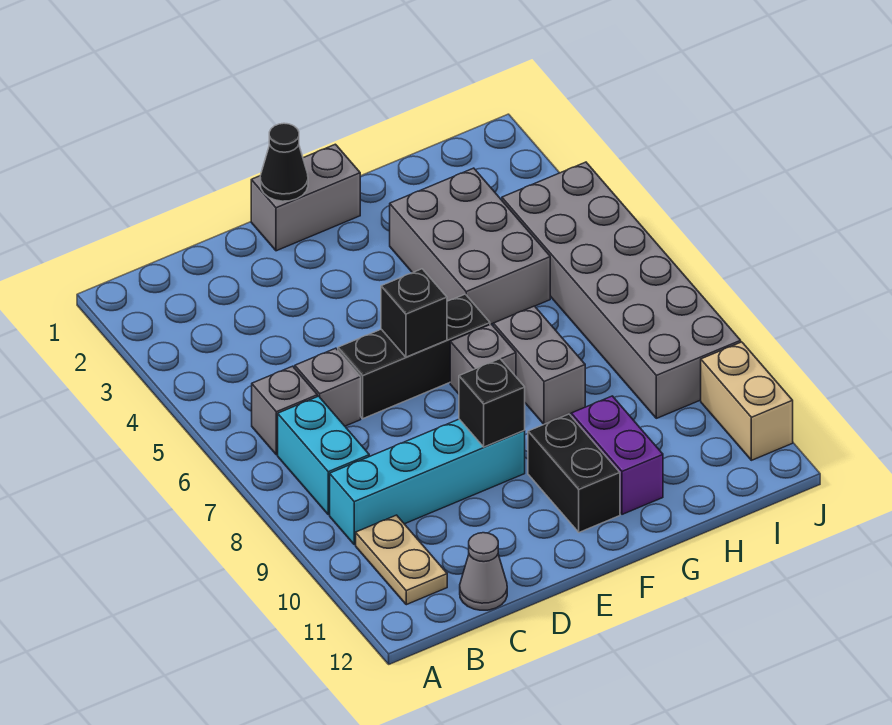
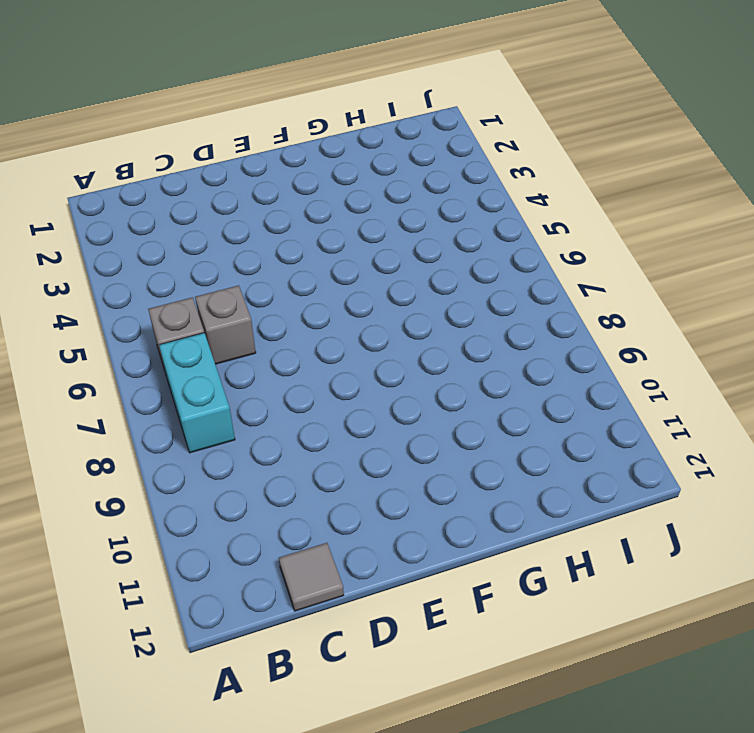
grey tile C12 level 1 -> grey cone C12 level 1
none -> cyan brick B9:E9 level 1
none -> tan plate B10:B11 level 1
none -> black brick D6:F6 level 1

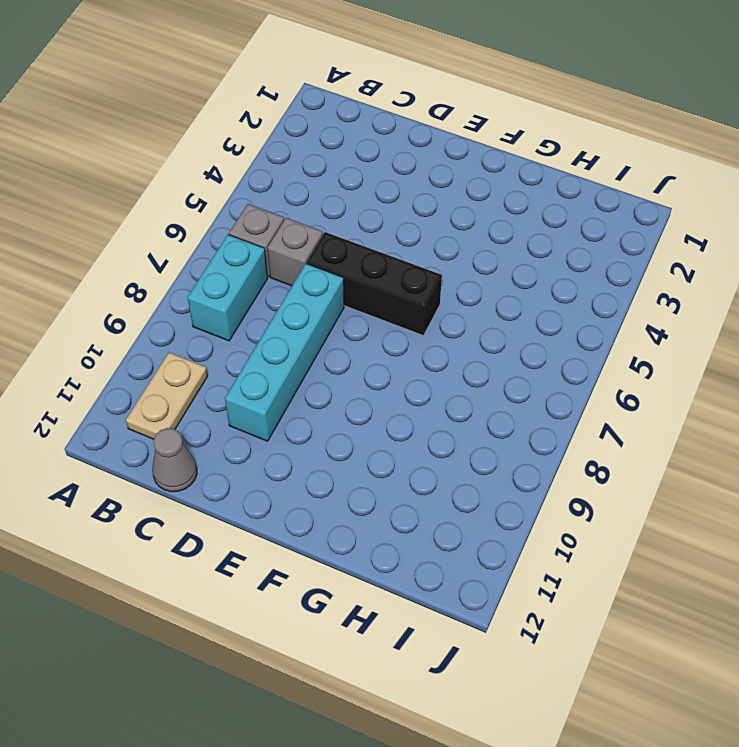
cyan brick D7:D10 level 1 -> cyan brick B9:E9 level 1
none -> grey brick E1:F1 level 1
none -> grey brick F7 level 1
none -> black brick F10:F11 level 1

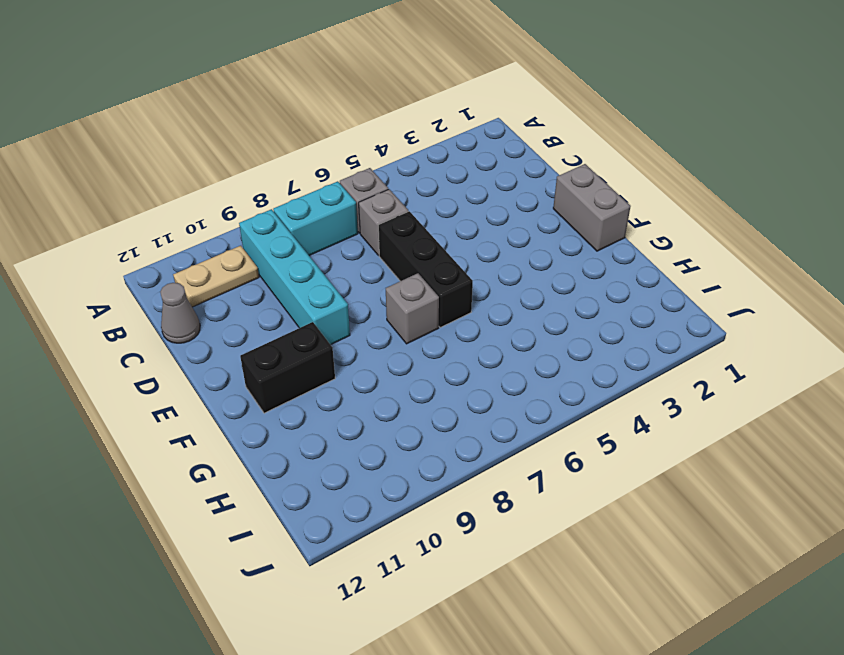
none -> grey brick G3:H5 level 1
none -> grey brick G7:G8 level 1
none -> purple brick G10:G11 level 1

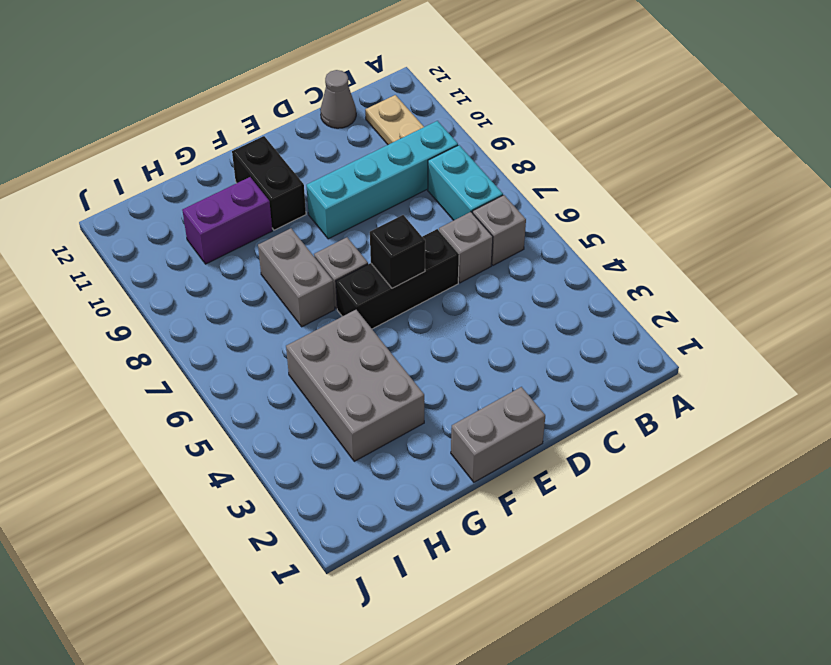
purple brick G10:H10 level 1 -> purple brick G10:G11 level 1
none -> grey brick I4:J9 level 1
none -> tan brick J10:J11 level 1
none -> black cone E1 level 2

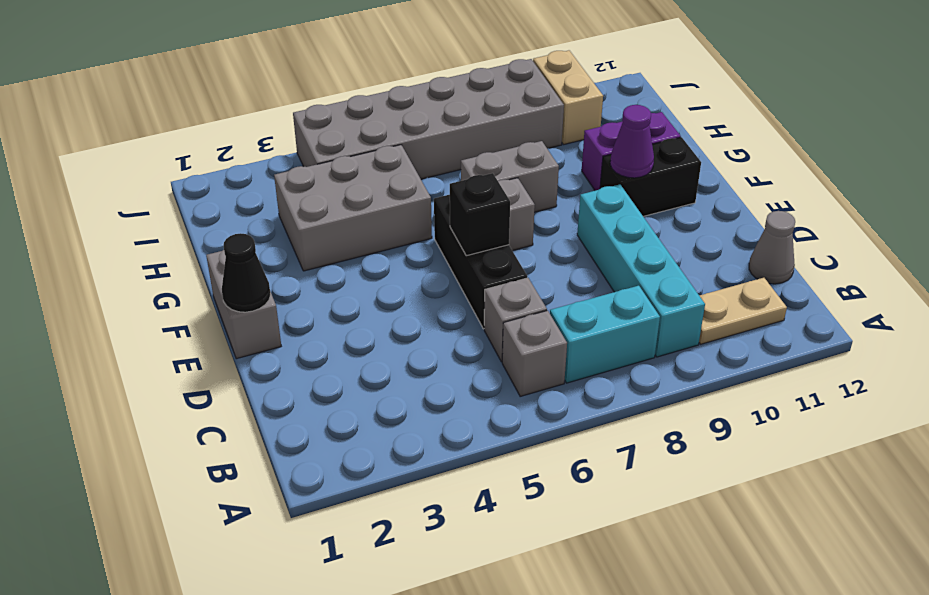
purple cone F10 level 2 -> none
tan brick I10:J10 level 1 -> tan brick J10:J11 level 1
none -> black brick E9 level 2

